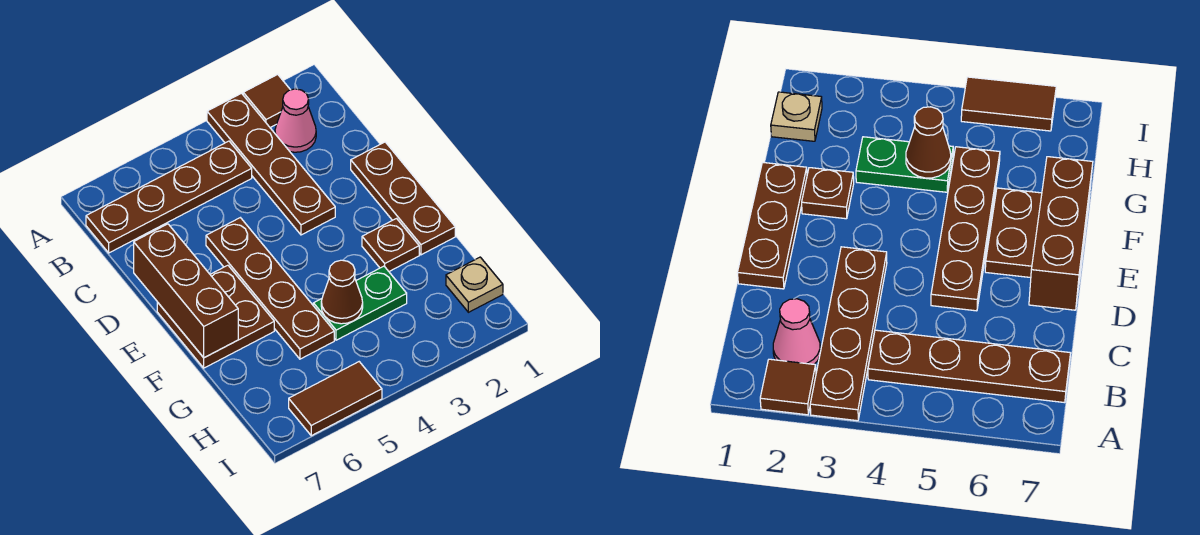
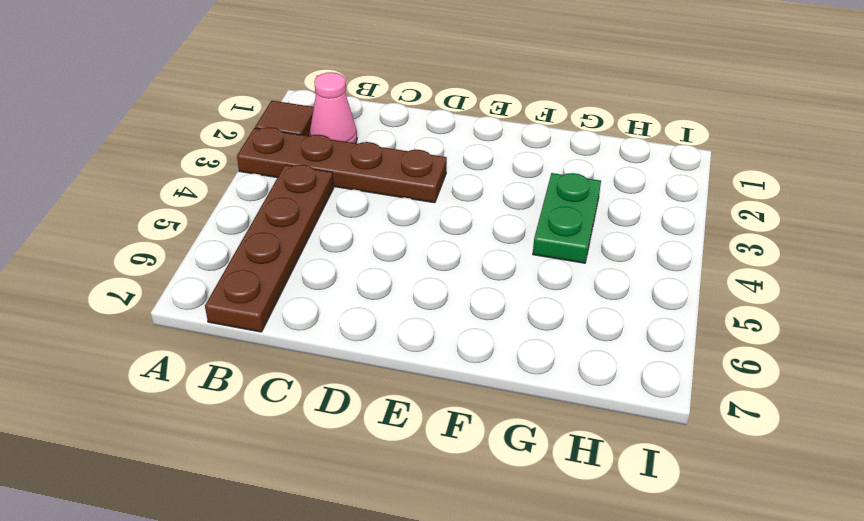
none -> brown plate D1:F1 level 1
none -> brown plate D5:G5 level 1
none -> brown plate E6:F7 level 1

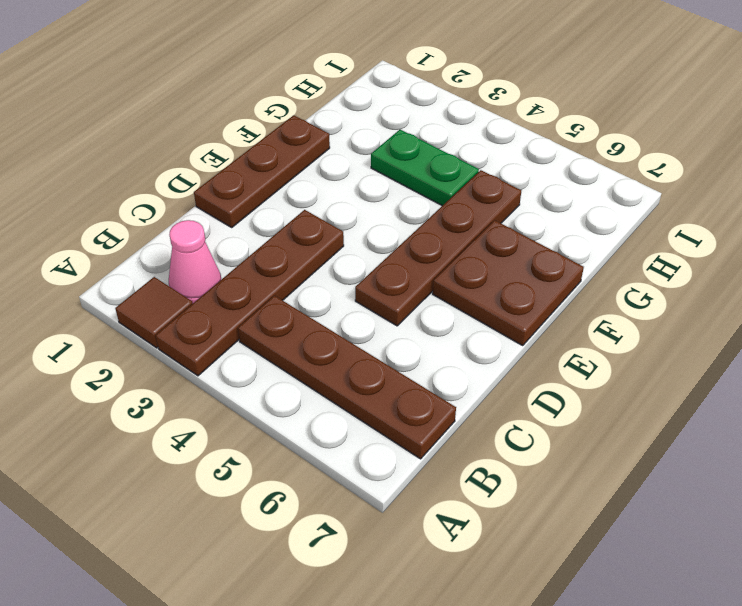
none -> brown plate F2 level 1
none -> tan plate H1 level 1
none -> brown tile I5:I6 level 1

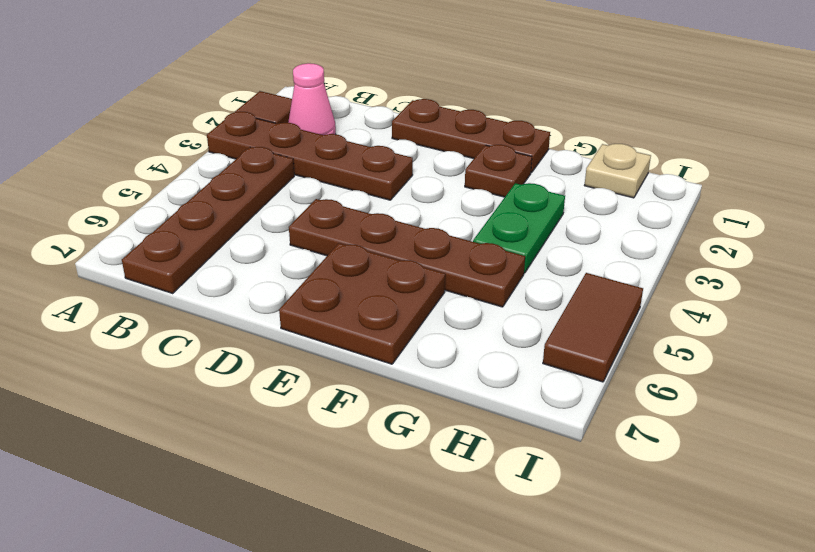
none -> brown brick D7:F7 level 2
none -> brown cone G4 level 2

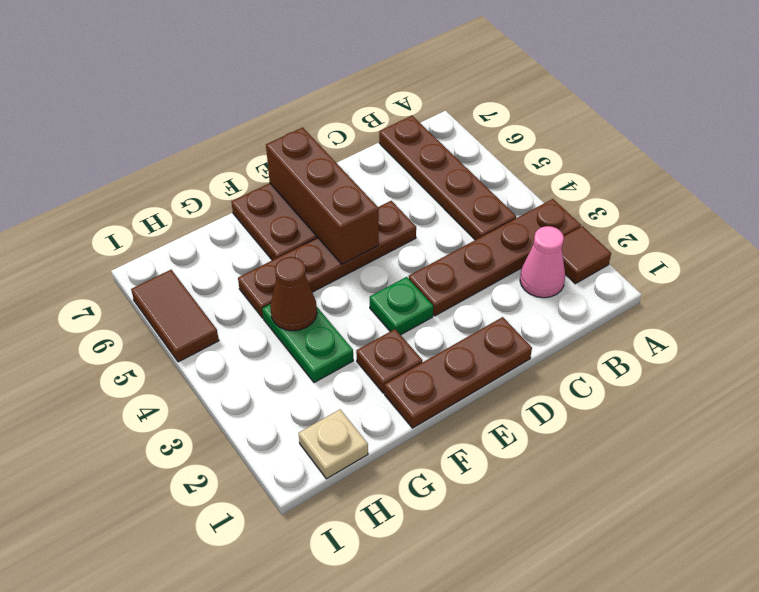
green plate E3 level 1 -> none
brown brick E5:E7 level 2 -> brown brick D7:F7 level 2

